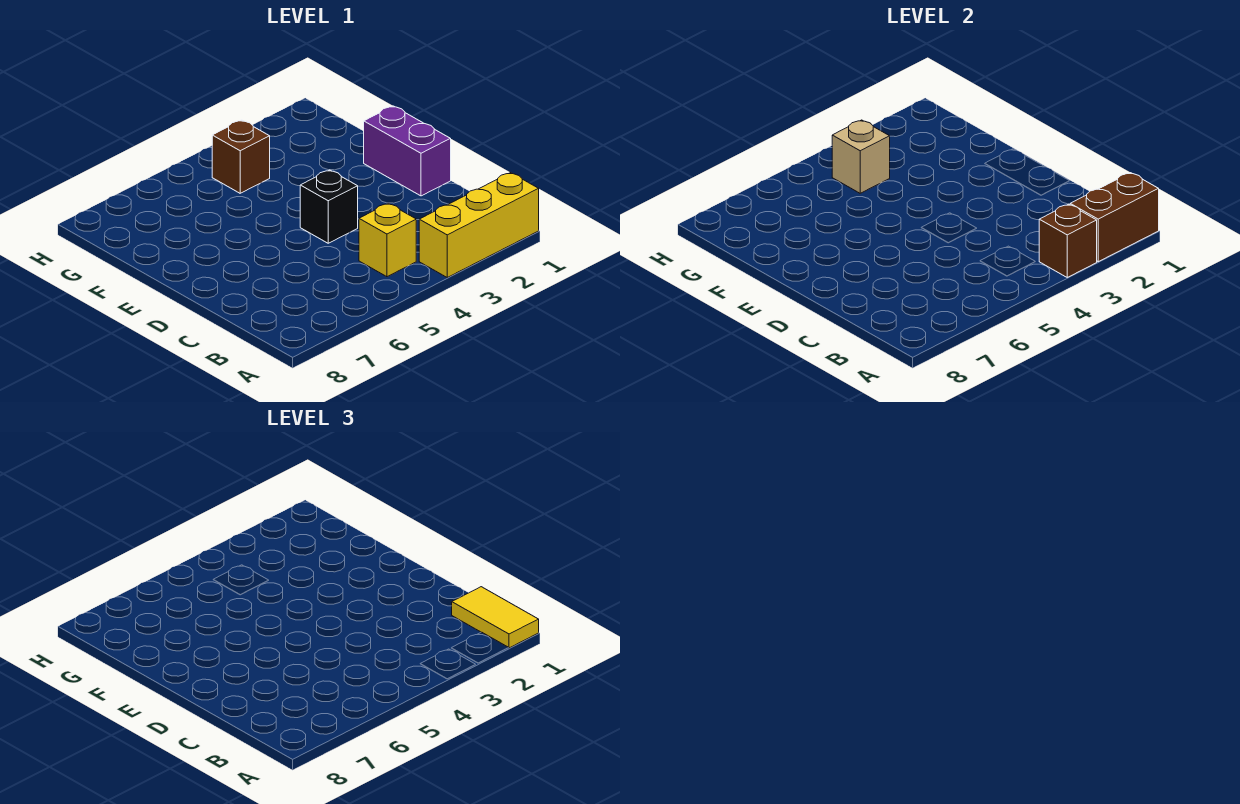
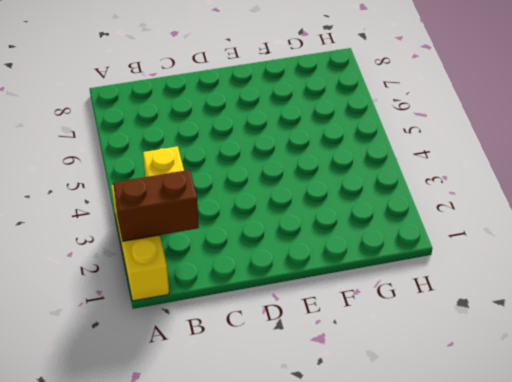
brown brick A2:B2 level 2 -> brown brick A1:A2 level 2
none -> purple brick D1:E1 level 1
none -> black brick D4 level 1

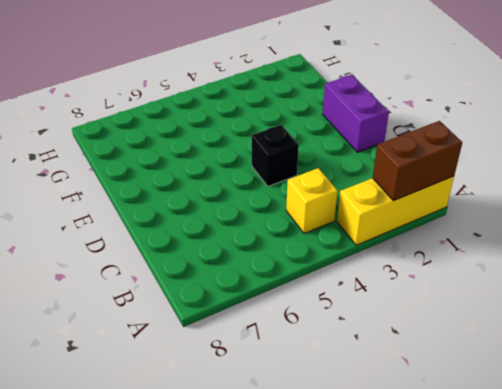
none -> brown brick G4 level 1
none -> brown brick A3 level 2

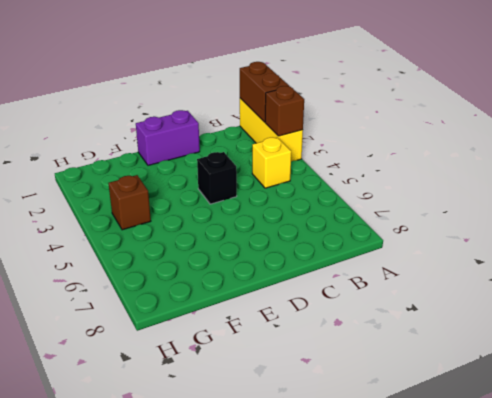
none -> tan brick G4 level 2
none -> yellow tile A1:B1 level 3

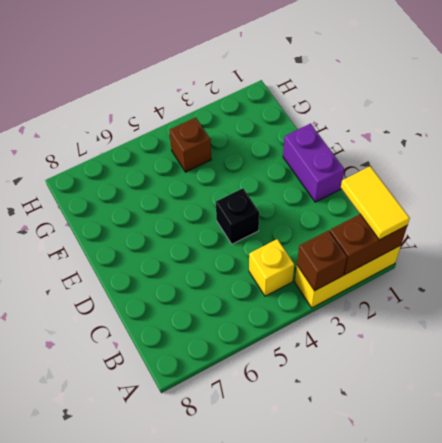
none -> tan brick G4 level 2

